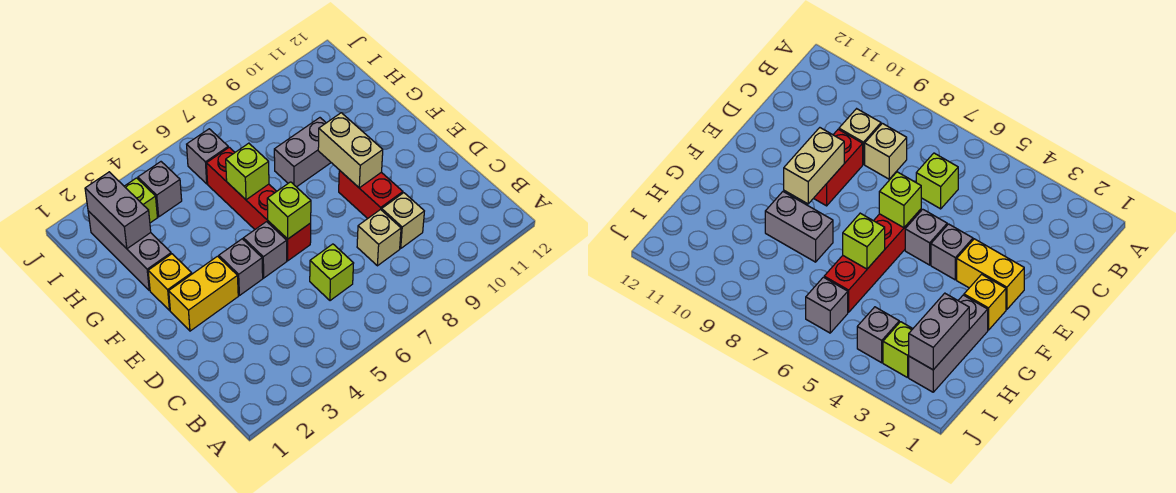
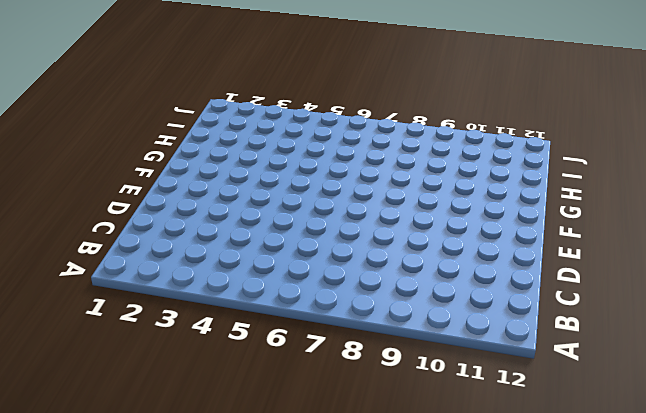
none -> lime brick C6 level 1
none -> tan brick C8 level 1
none -> tan brick C9 level 1

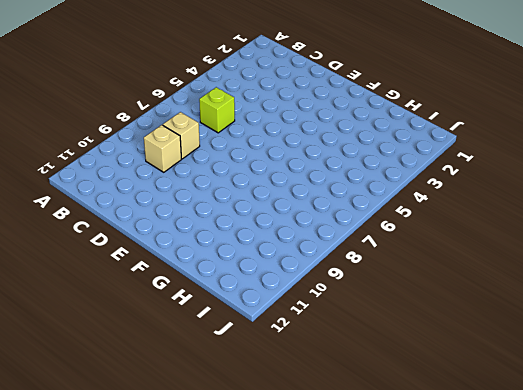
none -> red brick D9:E9 level 1
none -> yellow brick E2:E3 level 1
none -> grey brick E4 level 1

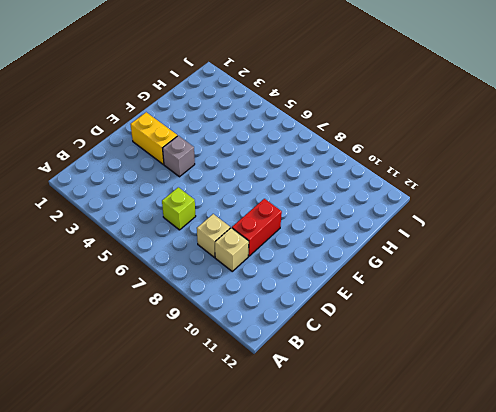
none -> grey brick E5 level 1
none -> red brick E6:H6 level 1
none -> yellow brick F2 level 1

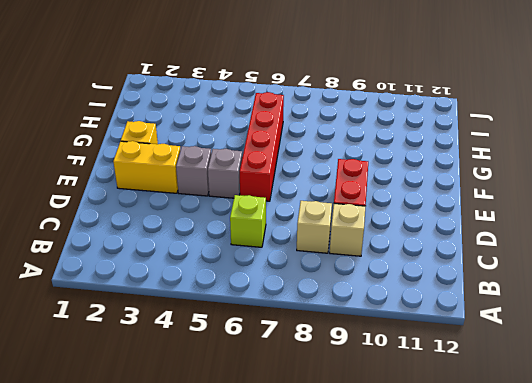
none -> grey brick G2:I2 level 1
none -> grey brick G8:G9 level 1
none -> lime brick I3 level 1

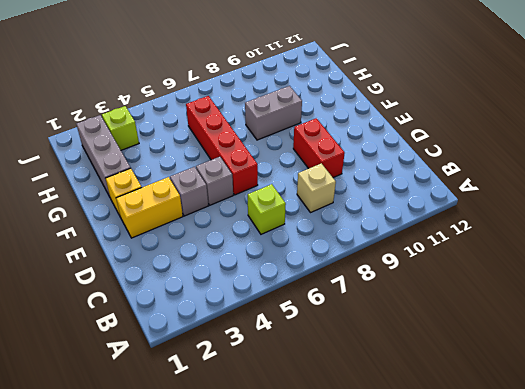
none -> tan brick C9 level 1
none -> grey brick I4 level 1
none -> grey brick I6 level 1

